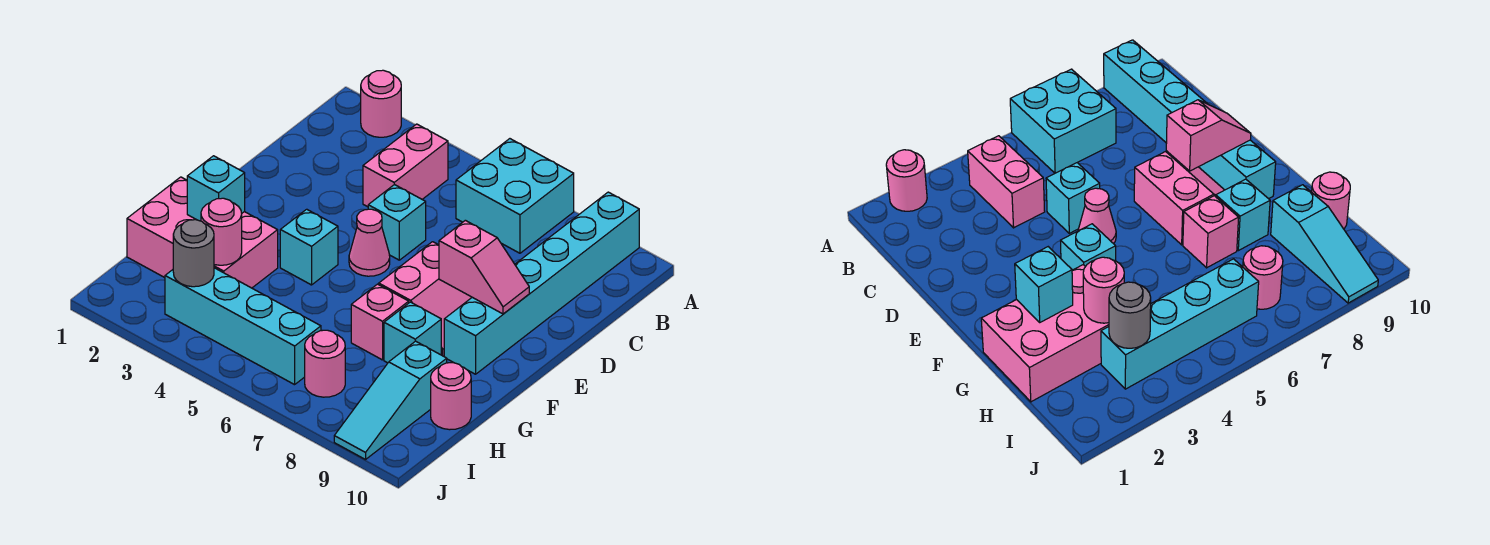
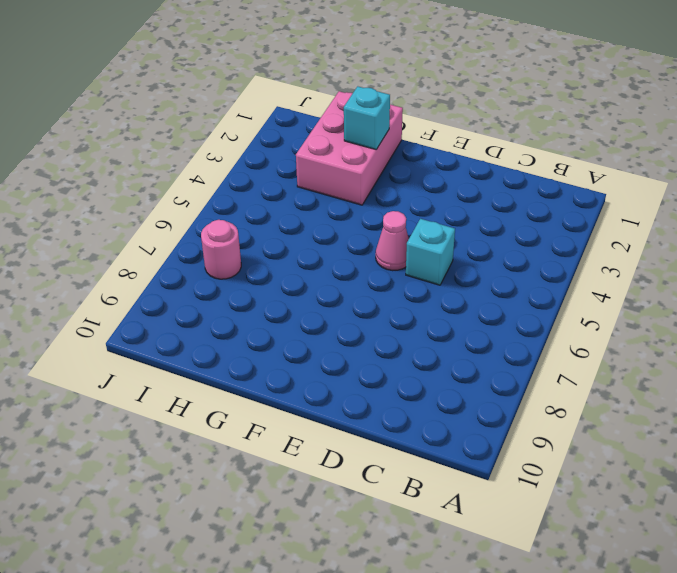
none -> pink round brick A2 level 1
none -> cyan brick A6:B7 level 1
none -> cyan brick A9:F9 level 1

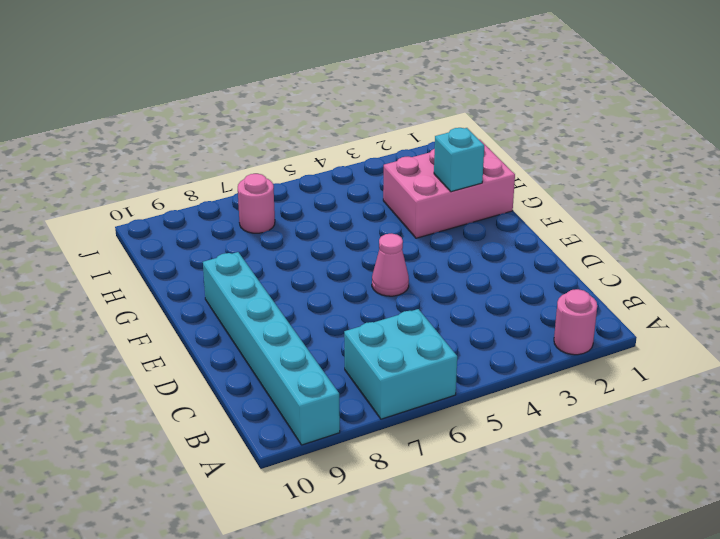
none -> pink brick B4:C4 level 1
none -> cyan brick D5 level 1
none -> pink slope E7:F8 level 1 top 7

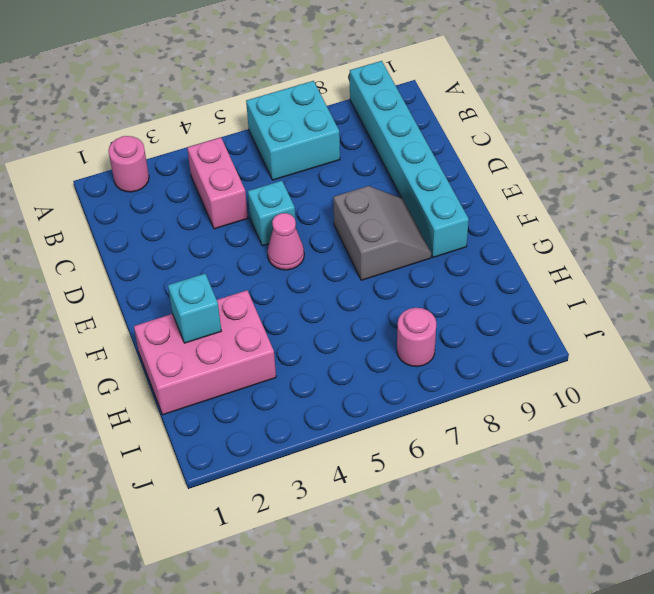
grey slope E7:F8 level 1 top 7 -> pink slope E7:F8 level 1 top 7
none -> cyan brick F4 level 1
none -> pink brick G7 level 1
none -> cyan brick G8 level 1

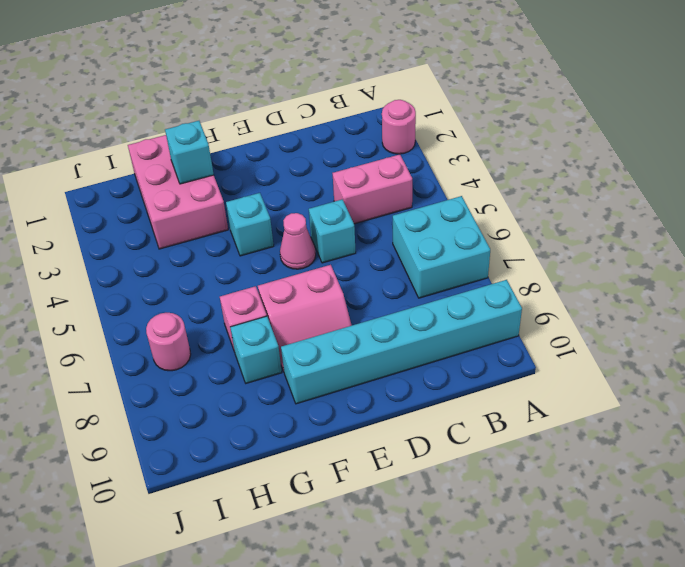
none -> cyan slope H9:J9 level 1 top H
none -> pink round brick H10 level 1
none -> cyan brick I3:I6 level 1

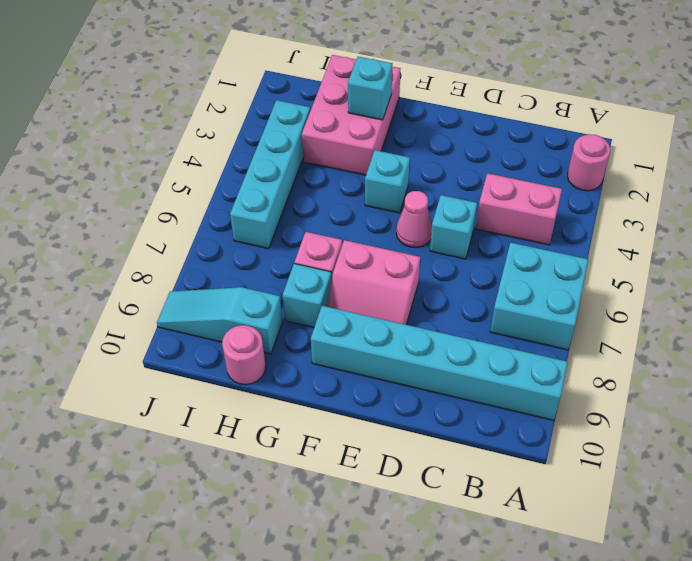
none -> pink round brick I7 level 1
none -> pink slope E8:E9 level 2 top 8
none -> pink round brick H3 level 2

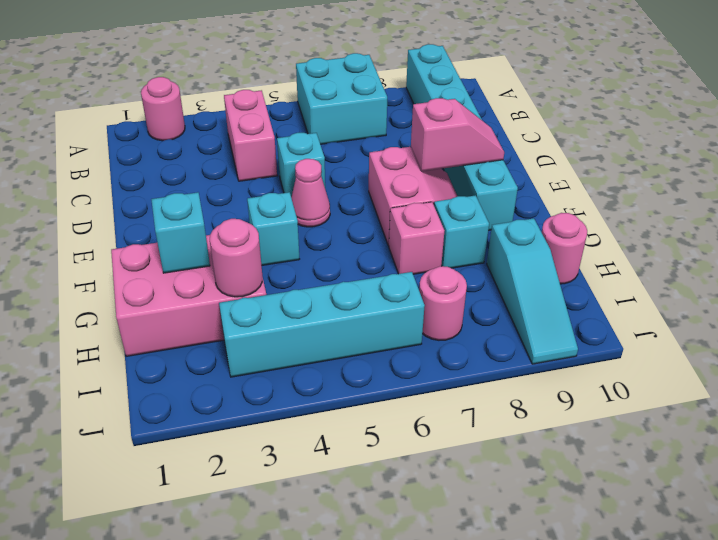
none -> grey round brick I3 level 2

